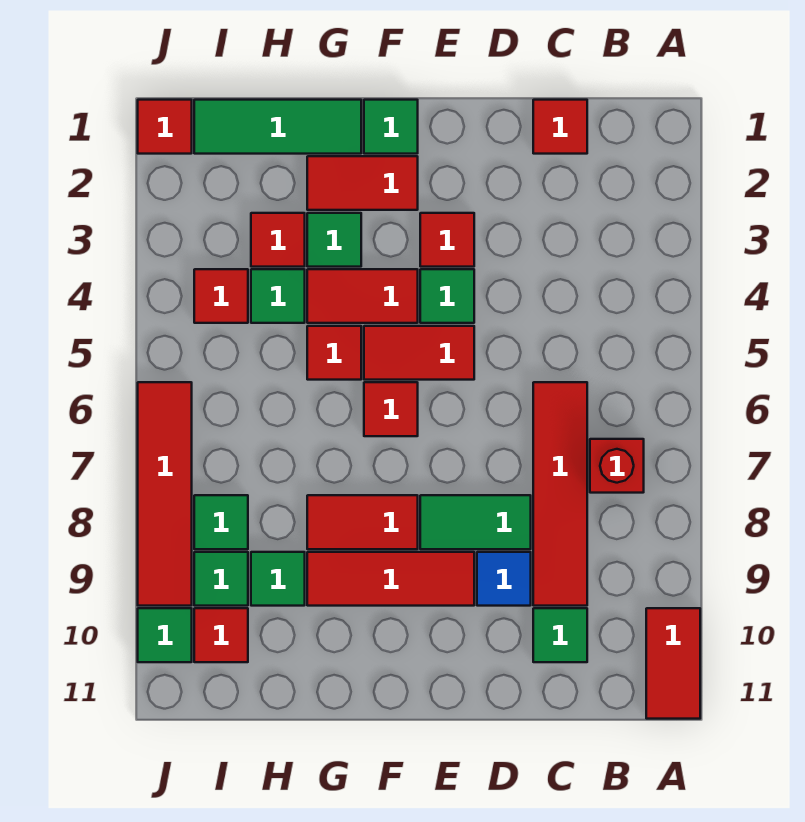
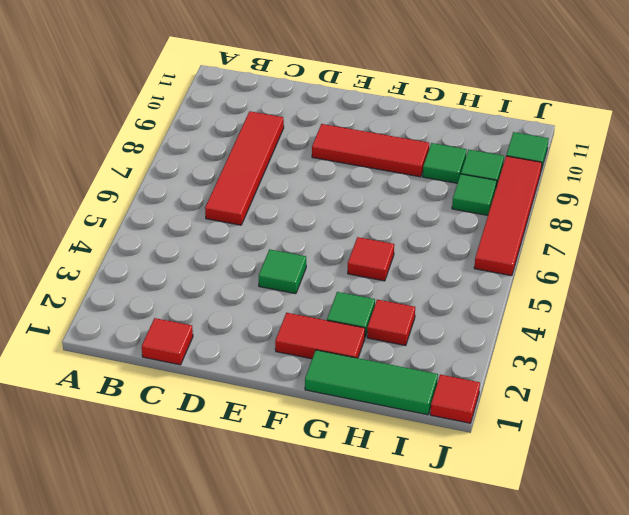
none -> red tile A10:A11 level 1
none -> red brick B7 level 1
none -> green tile C10 level 1

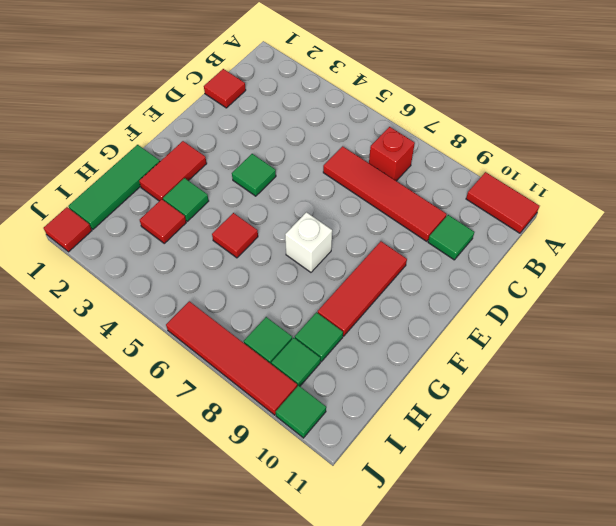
white brick F7 level 1 -> none
none -> green tile D8:E8 level 1
none -> blue tile D9 level 1
none -> red tile E3 level 1

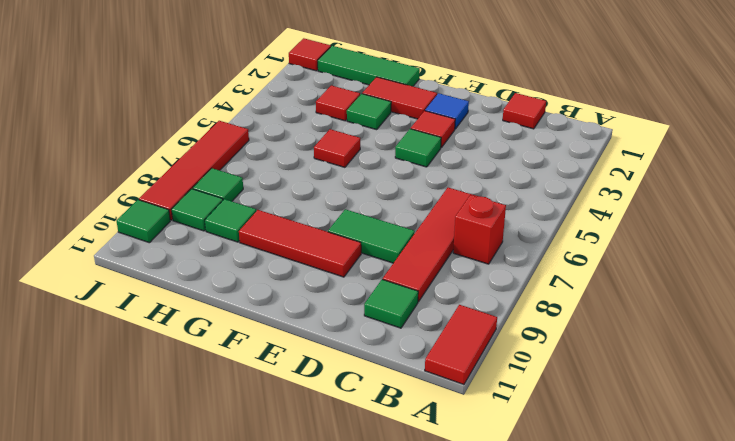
blue tile E2 level 1 -> blue tile D9 level 1
none -> red tile E5:F5 level 1
none -> green tile F1 level 1
none -> red tile F4:G4 level 1

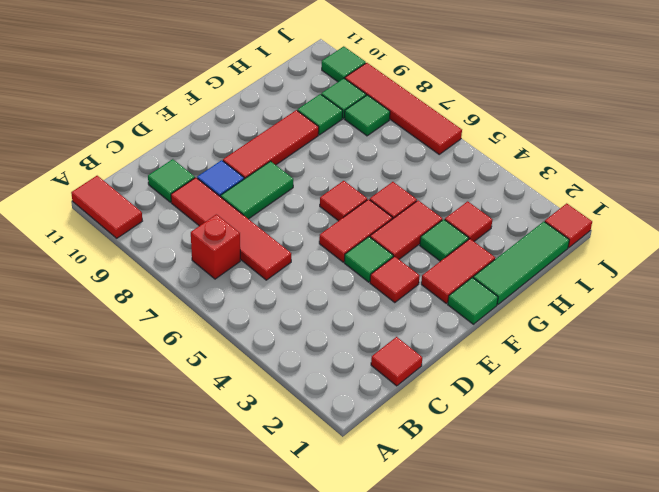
none -> red tile F8:G8 level 1
none -> green tile H4 level 1
none -> red tile I4 level 1

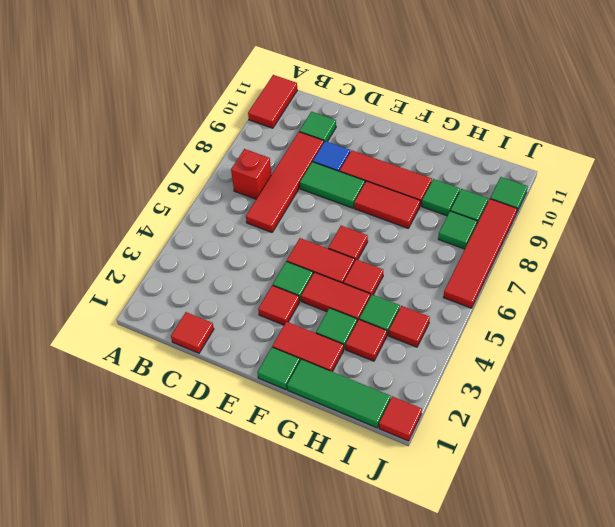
none -> red tile I10 level 1

